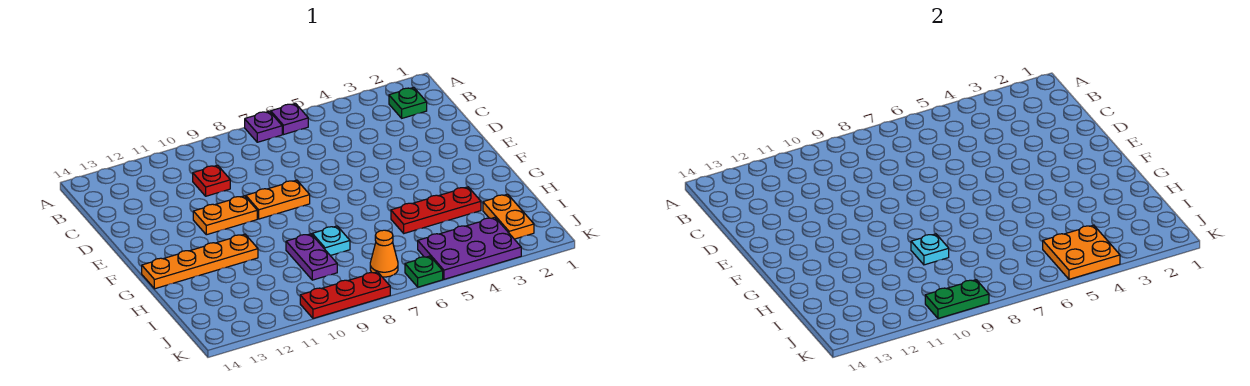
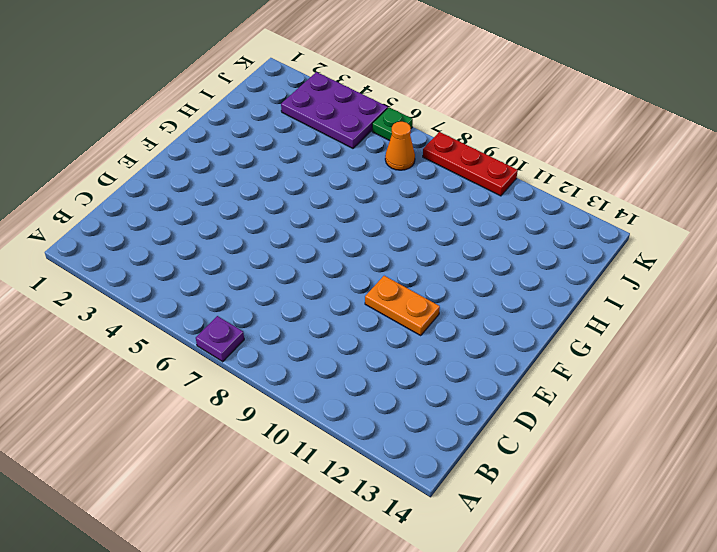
none -> purple plate A6 level 1
none -> green plate B2 level 1
none -> red plate C10 level 1

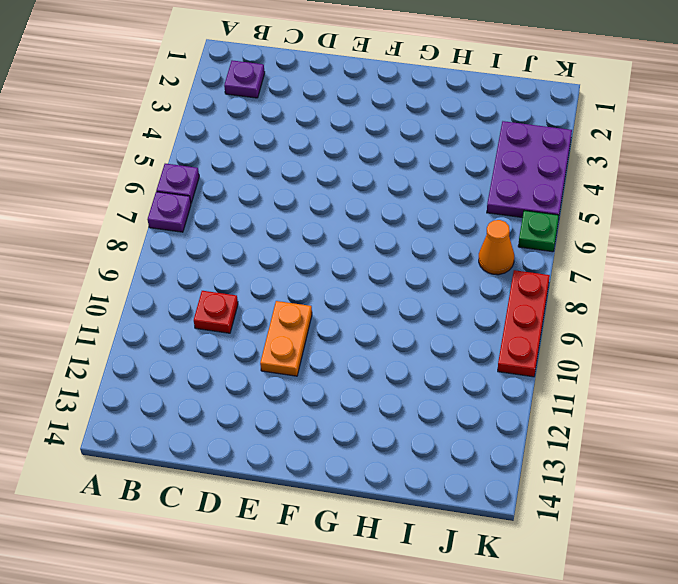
purple plate B2 level 1 -> green plate B2 level 1
none -> orange plate E8:E9 level 1
none -> orange plate G11:G14 level 1
none -> red plate H3:H5 level 1

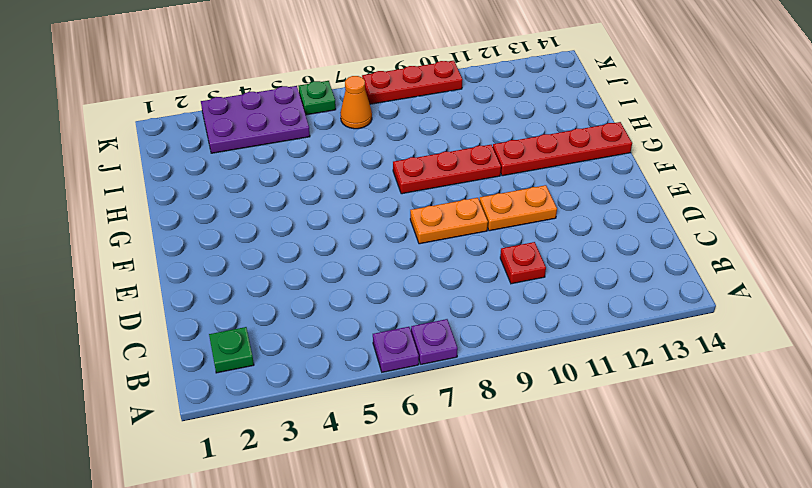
red plate G8:G10 level 1 -> red plate H3:H5 level 1
red plate G11:G14 level 1 -> orange plate G11:G14 level 1
none -> cyan plate H8 level 1
none -> purple plate H9:I9 level 1
none -> orange plate I2:J2 level 1

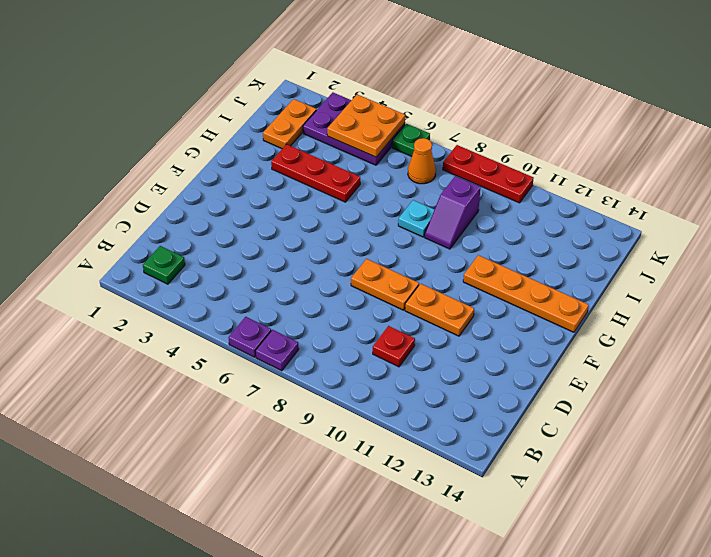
purple slope H9:I9 level 1 top I -> purple plate H9:I9 level 1
none -> cyan plate H9 level 2
none -> green plate K9:K10 level 2

